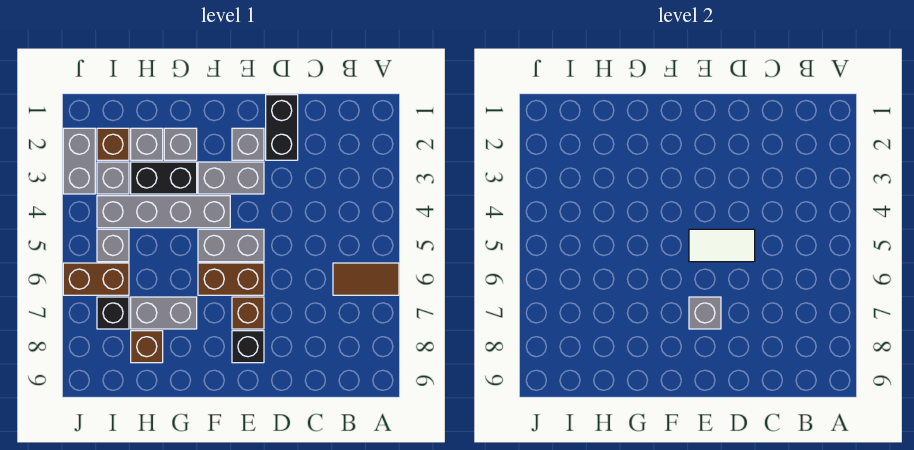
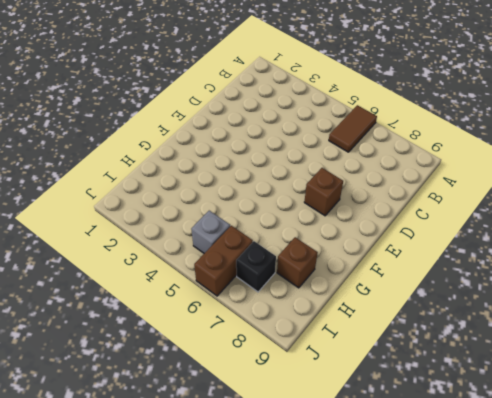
none -> black brick D1:D2 level 1
none -> grey brick E2 level 1
none -> grey brick E3:F3 level 1

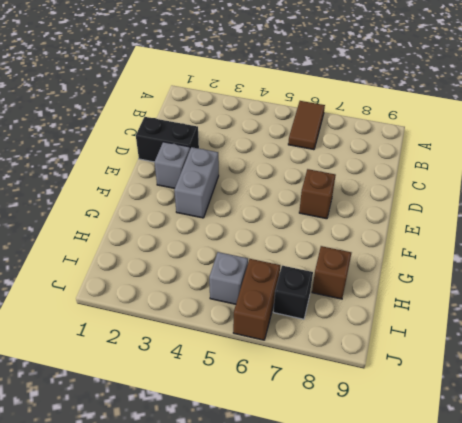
none -> grey brick E5:F5 level 1
none -> brown brick E6:F6 level 1
none -> black brick E8 level 1

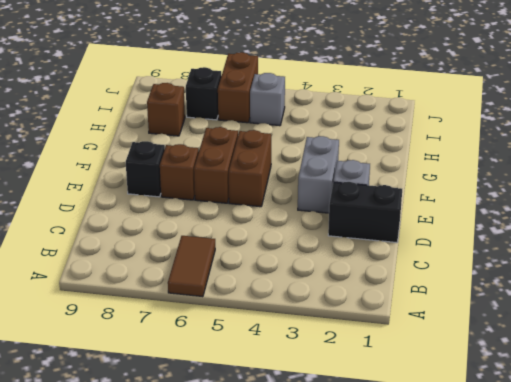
brown brick E5:F5 level 1 -> grey brick E5:F5 level 1
none -> grey brick F4:I4 level 1
none -> grey brick G2 level 1
none -> black brick G3:H3 level 1

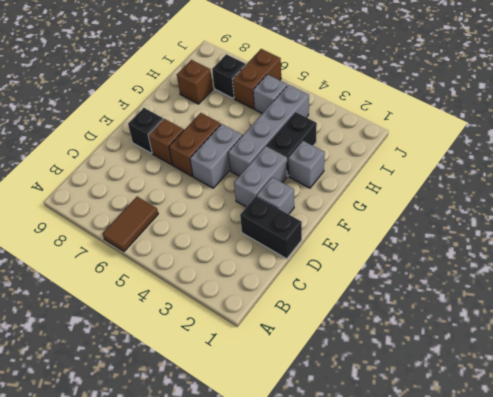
none -> grey brick G7:H7 level 1
none -> grey brick H2 level 1
none -> brown brick I2 level 1

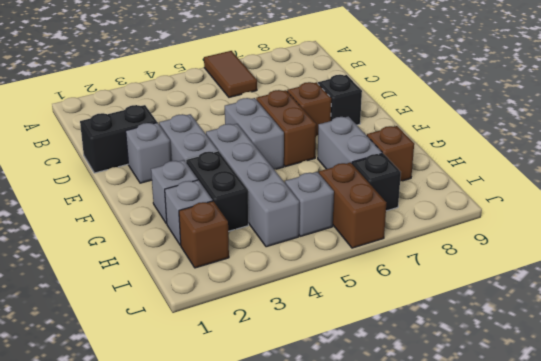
none -> grey brick I3 level 1
none -> grey brick J2:J3 level 1
none -> white tile D5:E5 level 2

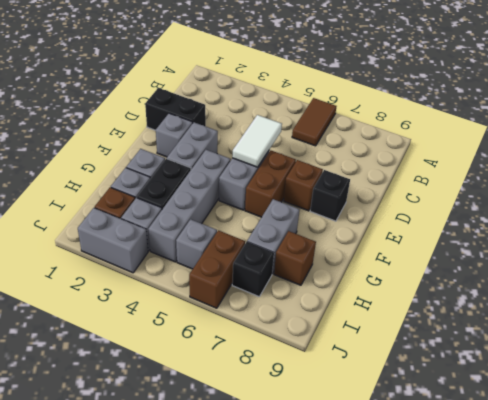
none -> grey brick E7 level 2

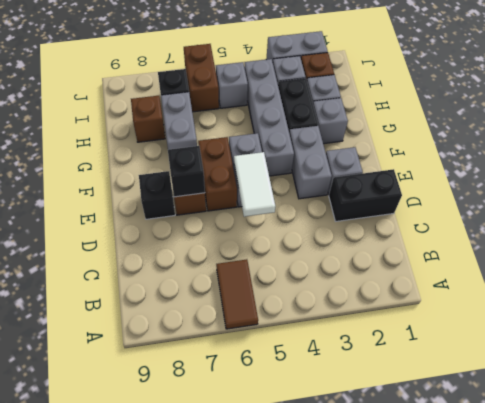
black brick E7 level 2 -> grey brick E7 level 2

